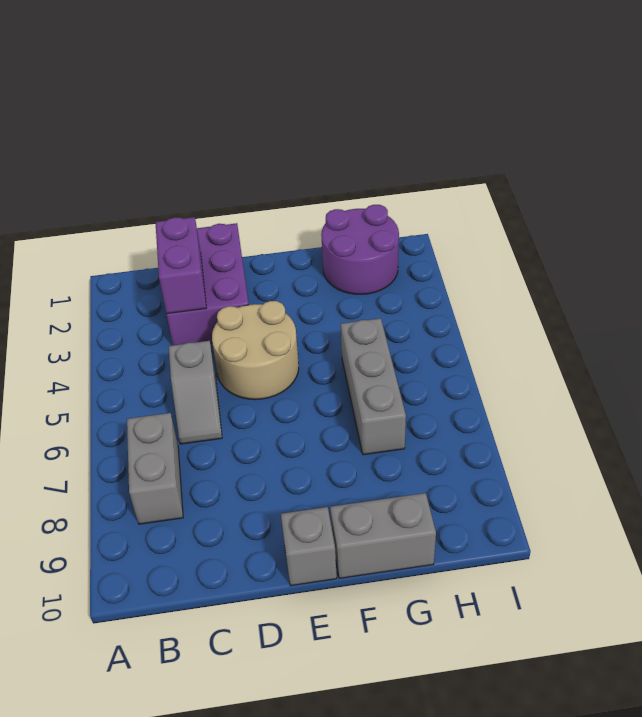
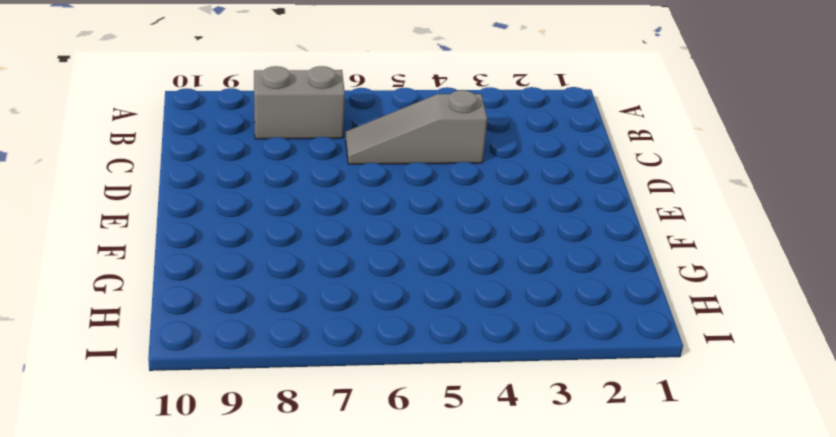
grey slope C4:C6 level 1 top 4 -> grey slope C5:C6 level 1 top 5
none -> purple brick C1:D3 level 1
none -> tan round brick D4:E5 level 1

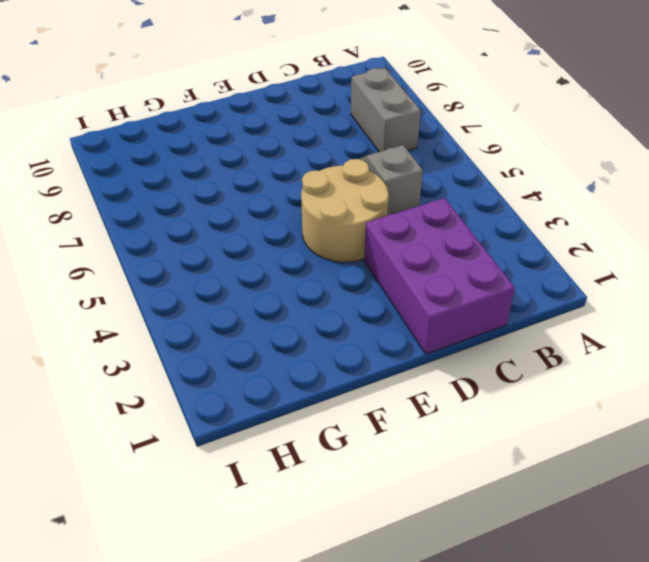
none -> grey brick E10 level 1
none -> grey brick F10:G10 level 1

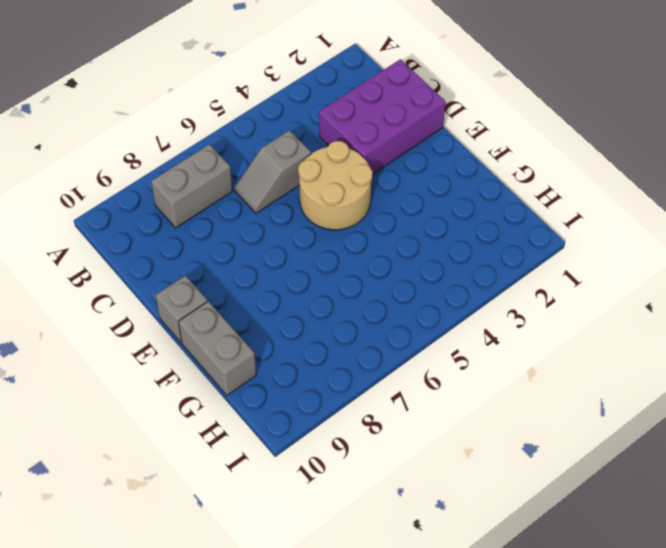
none -> purple round brick G1:H2 level 1
none -> grey brick G5:G7 level 1

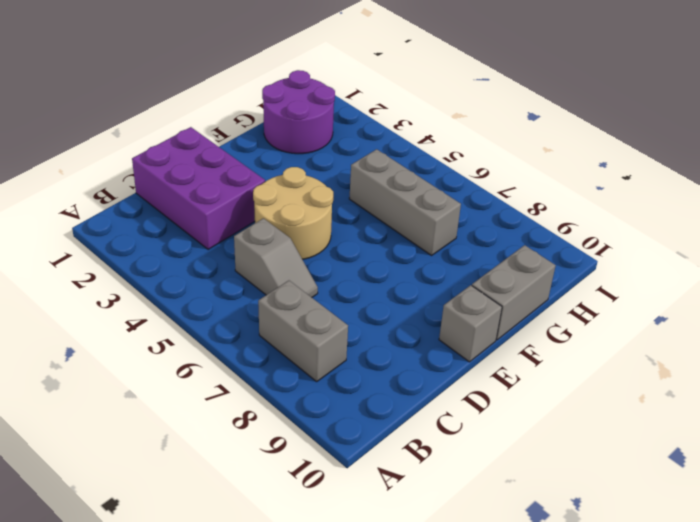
none -> purple brick C2:C3 level 2

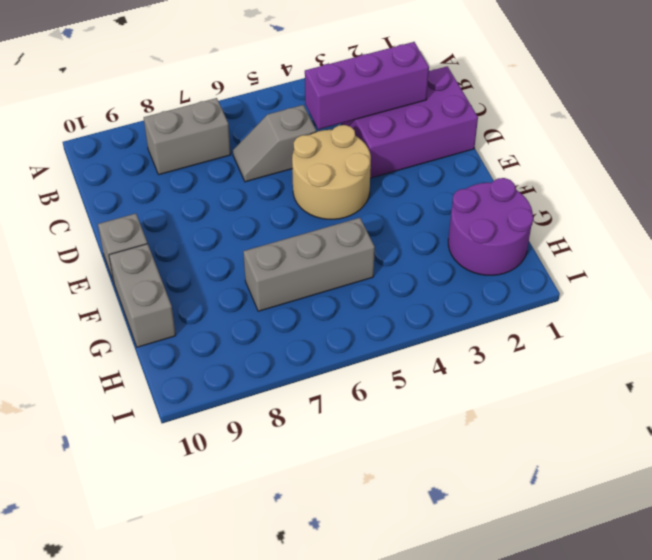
purple brick C2:C4 level 2 -> purple brick C2:C3 level 2

